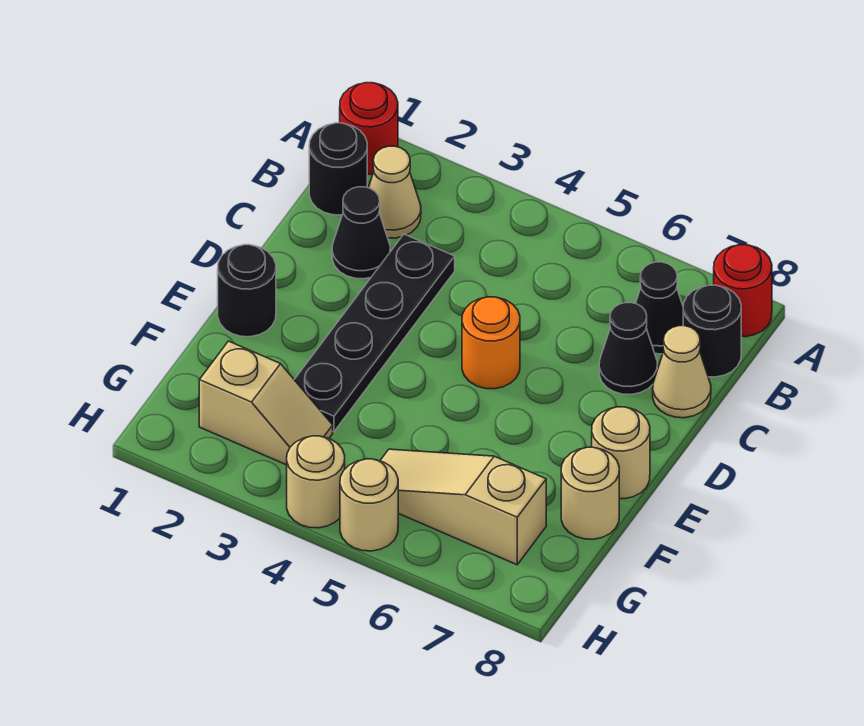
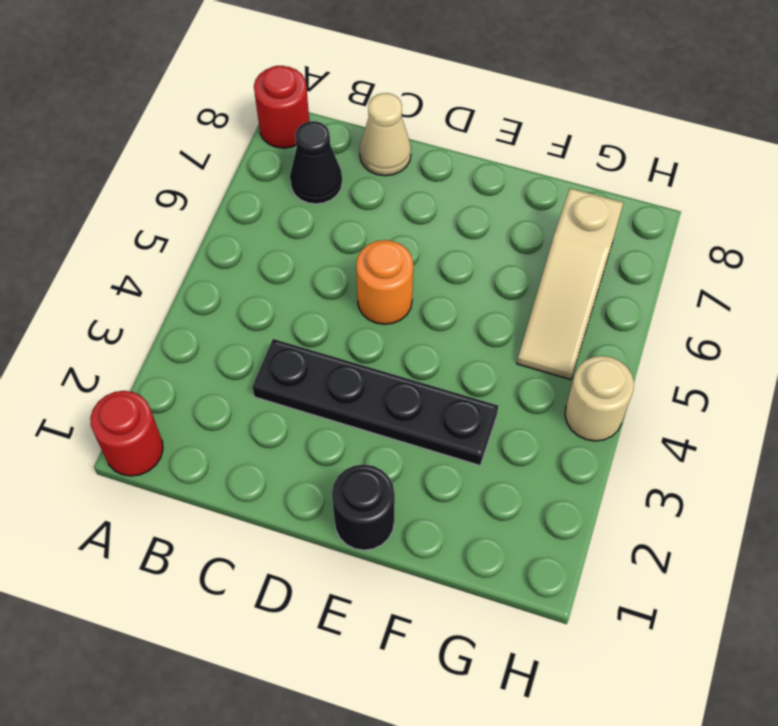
none -> black round brick B1 level 1
none -> tan cone B2 level 1
none -> black round brick B8 level 1

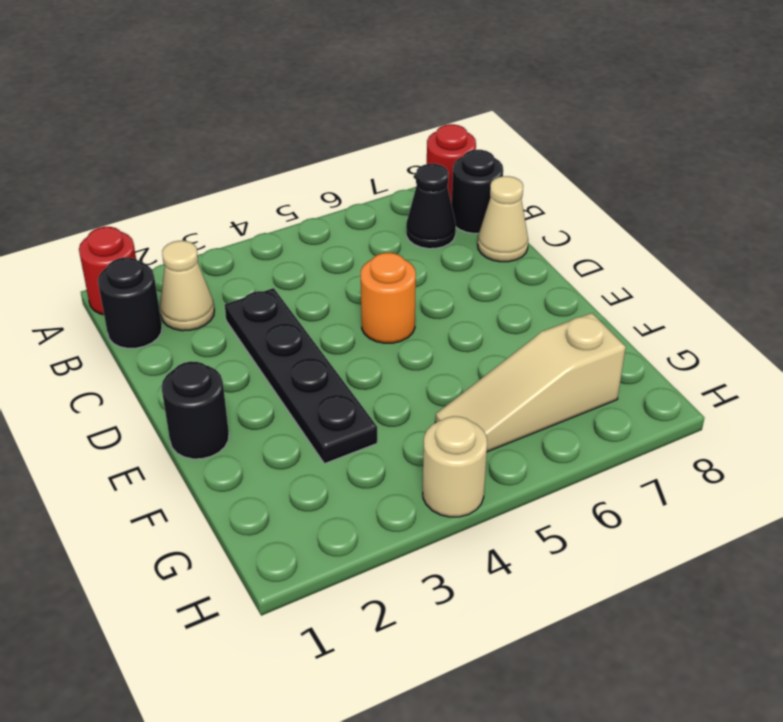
none -> black cone C2 level 1
none -> black cone C7 level 1
none -> tan round brick E8 level 1

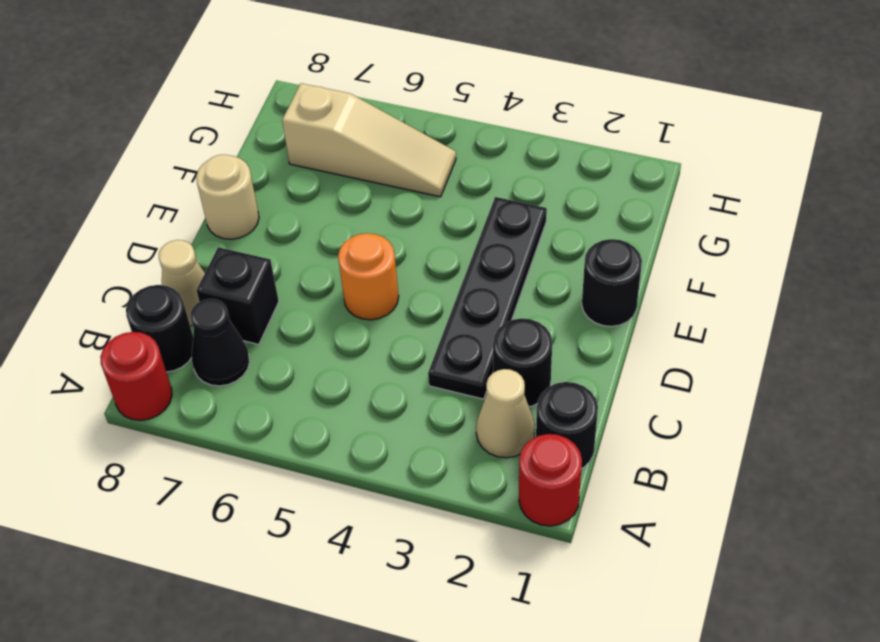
black round brick C2 level 1 -> black cone C2 level 1
black brick C7 level 1 -> black cone C7 level 1
none -> tan round brick F8 level 1
none -> tan slope G2:G3 level 1 top 2
none -> tan round brick H4 level 1

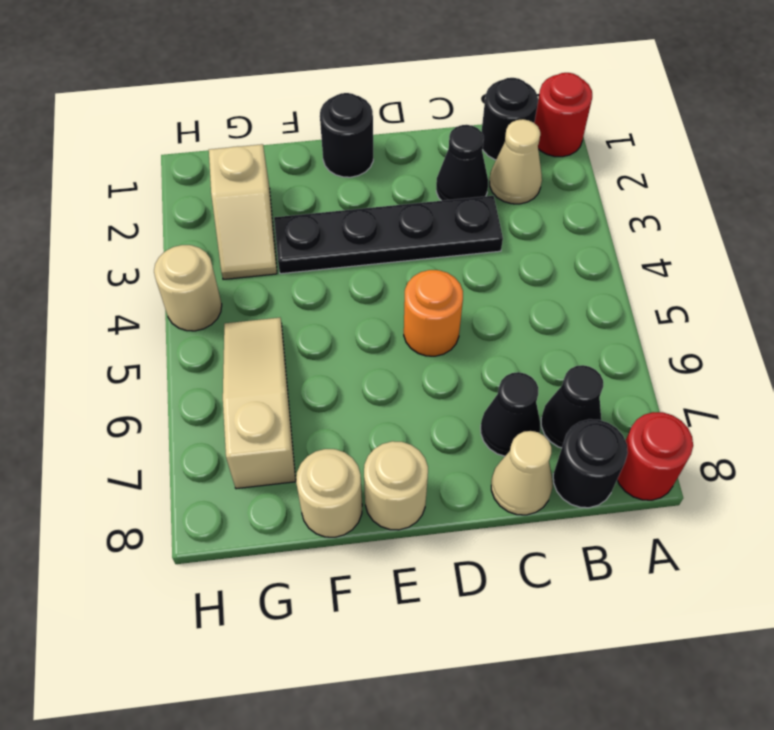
none -> tan round brick H5 level 1

